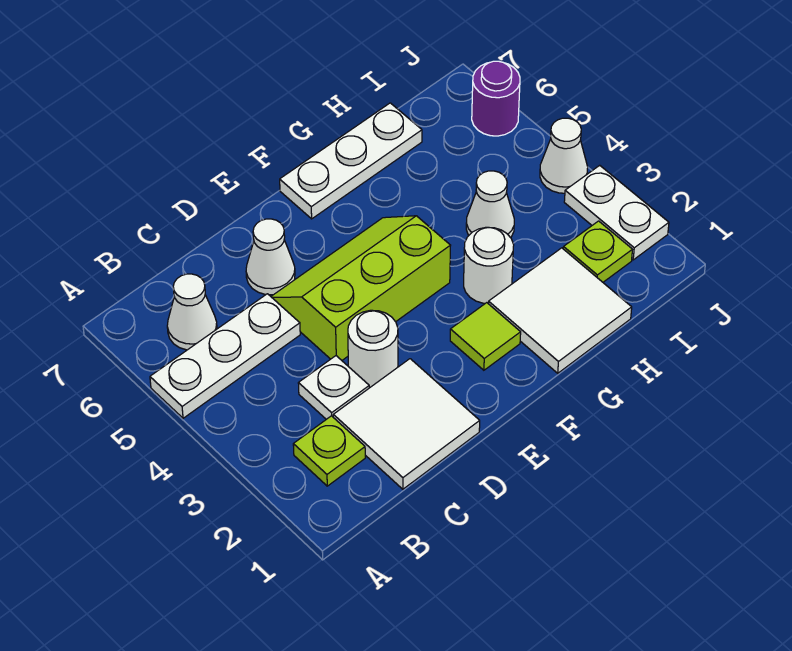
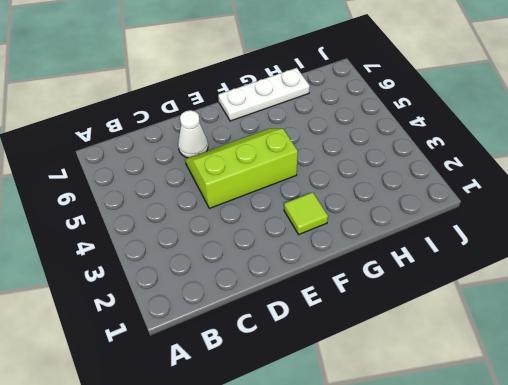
none -> white plate A5:C5 level 1
none -> lime plate B2 level 1
none -> white cone B6 level 1

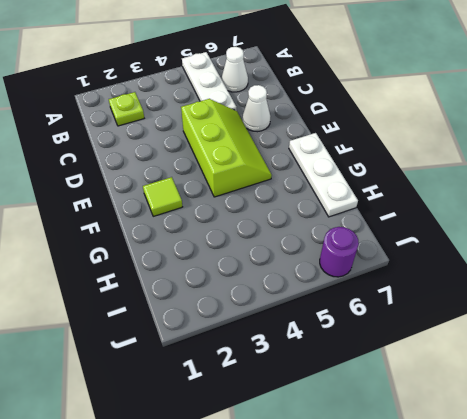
none -> white tile C1:D2 level 1
none -> white plate C3 level 1
none -> white round brick D3 level 1

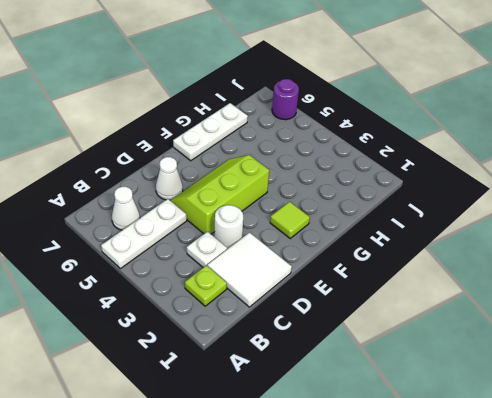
none -> white tile G1:H2 level 1
none -> white round brick G3 level 1
none -> white cone H4 level 1

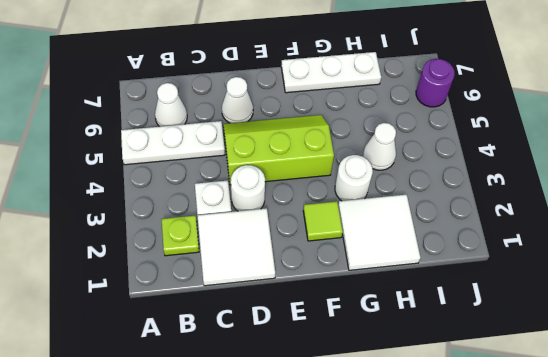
none -> lime plate I2 level 1
none -> white plate J2:J3 level 1
none -> white cone J4 level 1

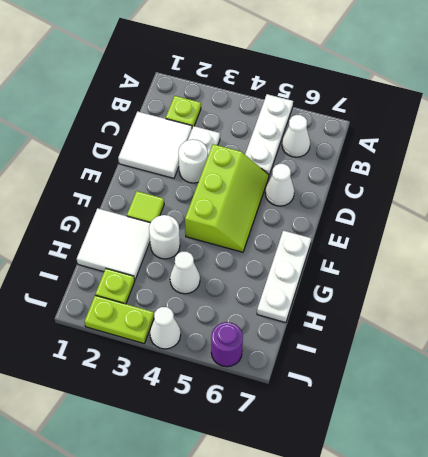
lime plate J2:J3 level 1 -> white plate J2:J3 level 1

